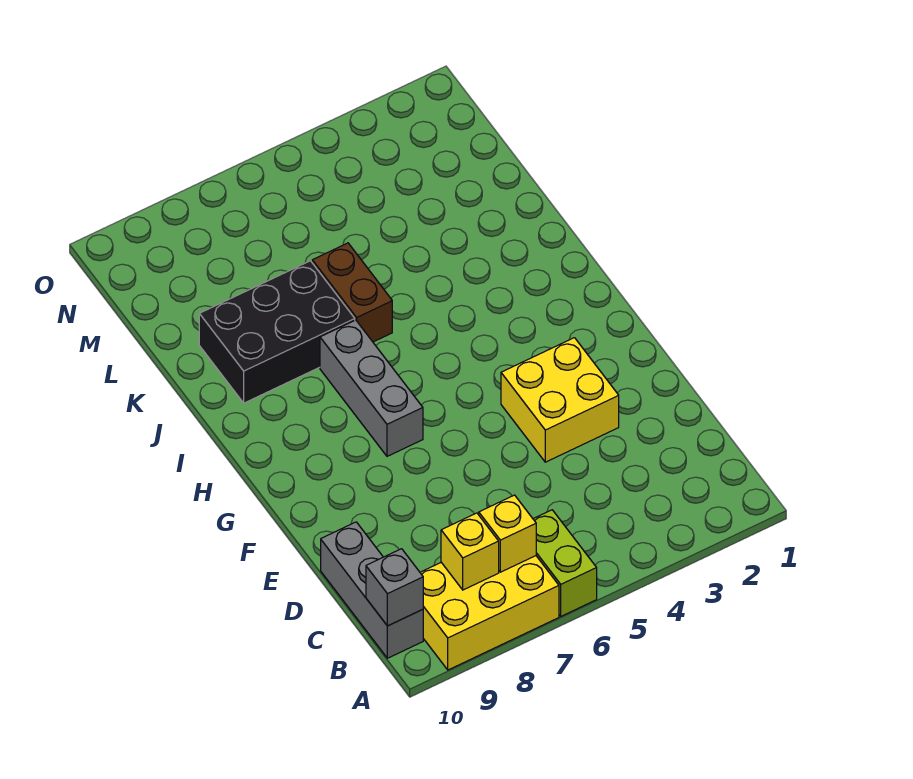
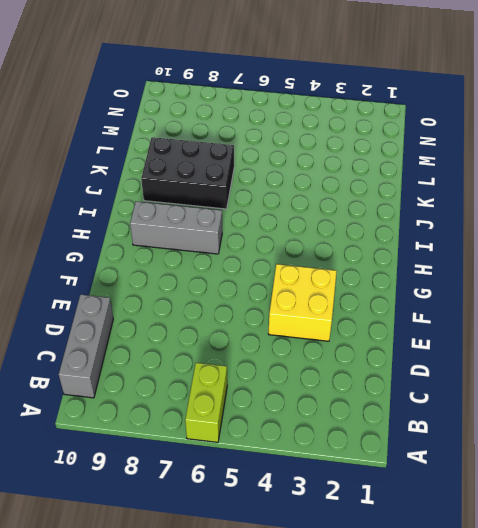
grey brick H7:H9 level 1 -> grey brick G7:I7 level 1
none -> yellow brick A7:B9 level 1
none -> brown brick J6:K6 level 1

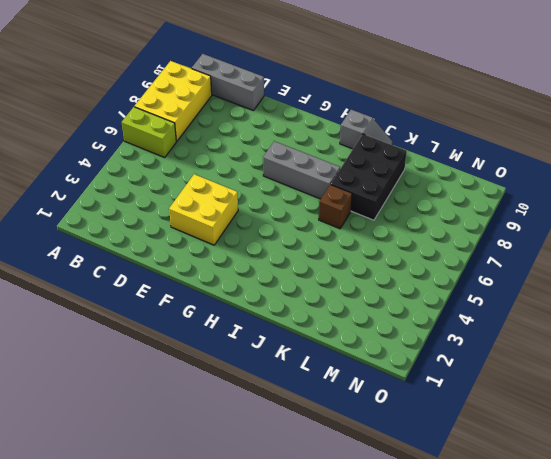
grey slope I10:J10 level 1 top I -> none
brown brick J6 level 1 -> brown brick J6:K6 level 1
none -> yellow brick B7 level 2
none -> yellow brick B8 level 2

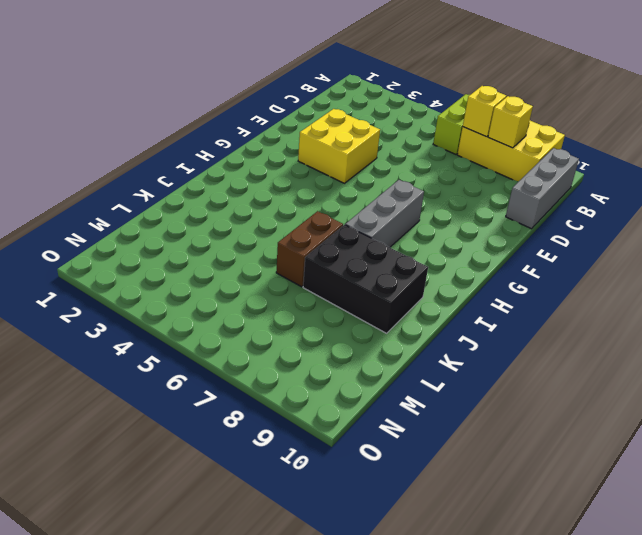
none -> grey brick B10 level 2

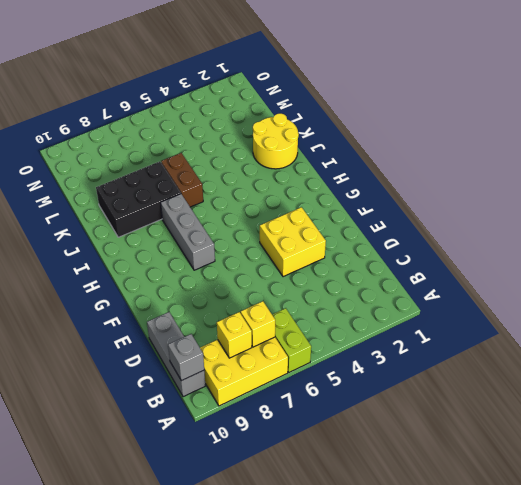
yellow round brick J1:K2 level 1 -> none

